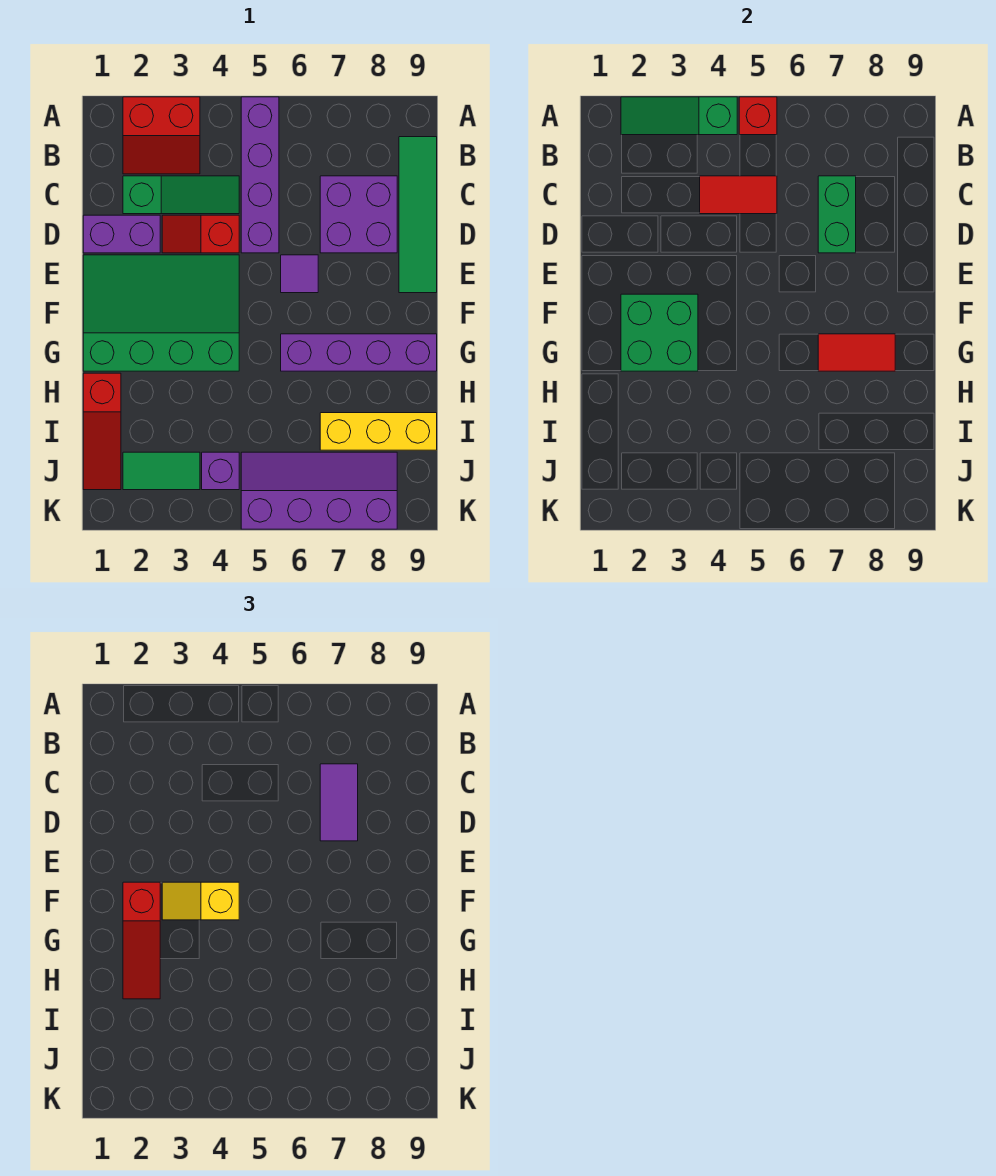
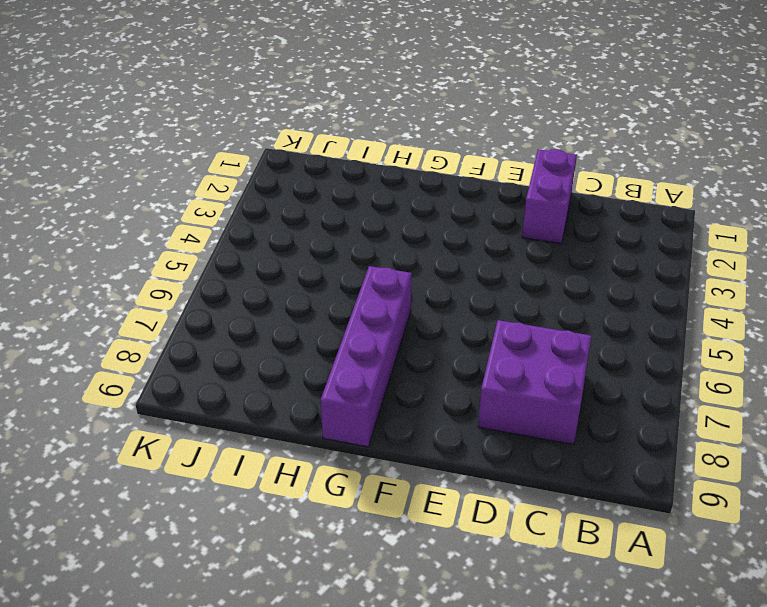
none -> red slope A2:B3 level 1 top A
none -> purple brick A5:D5 level 1
none -> green tile B9:E9 level 1

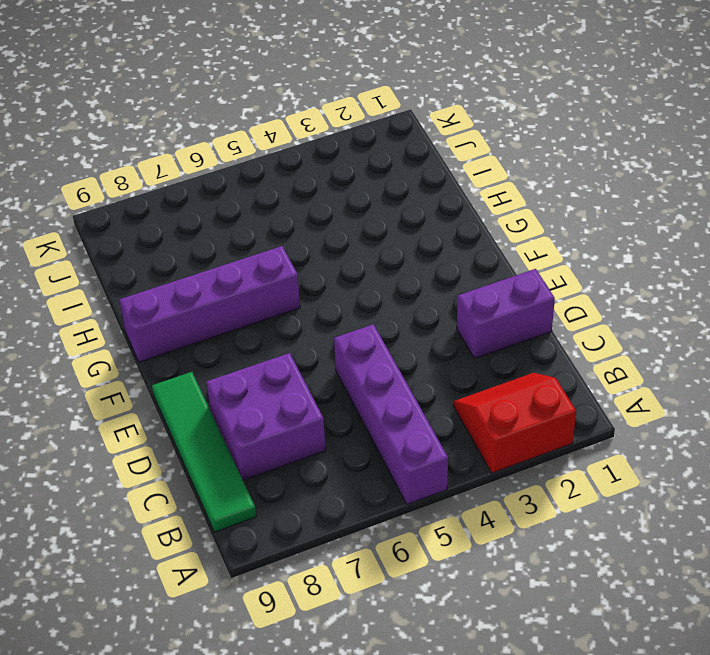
none -> green slope C2:C4 level 1 top 2
none -> red slope D3:D4 level 1 top 4
none -> green slope E1:G4 level 1 top G

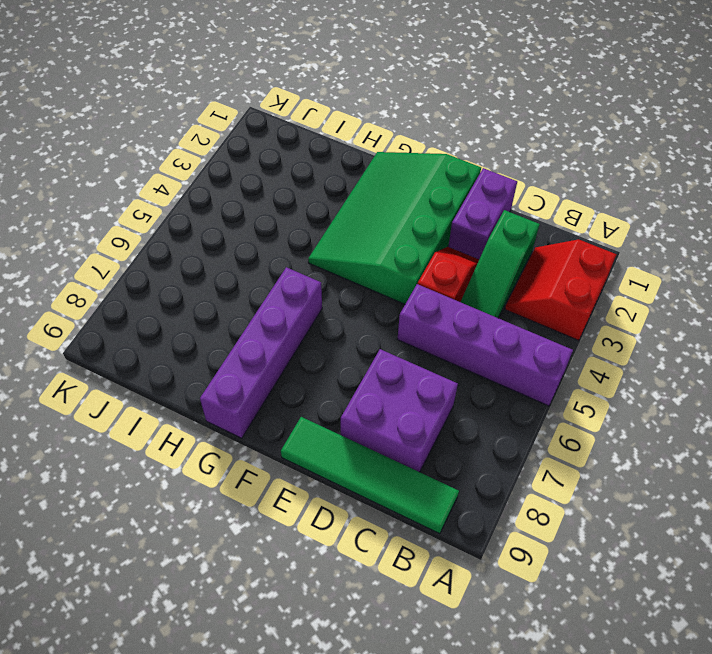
green slope E1:G4 level 1 top E -> green slope E1:G4 level 1 top G
none -> purple tile E6 level 1
none -> red slope H1:J1 level 1 top H
none -> yellow brick I7:I9 level 1

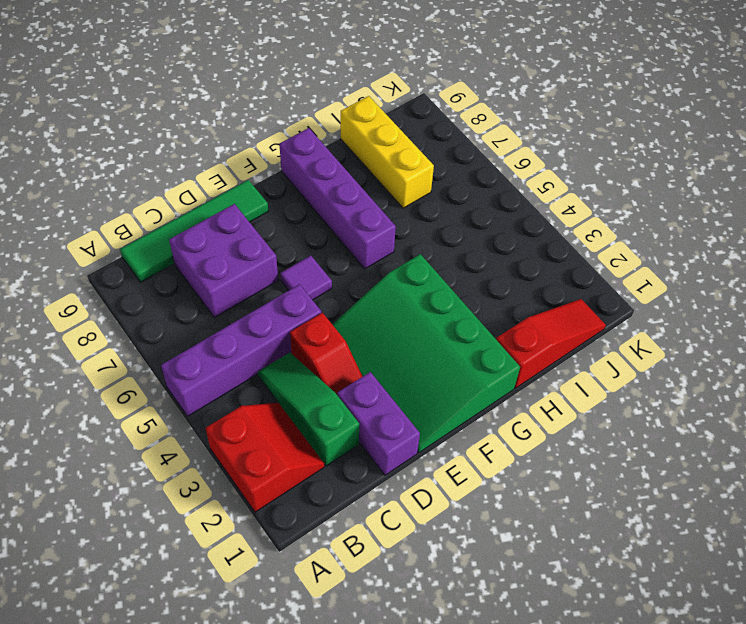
none -> green tile J2:J3 level 1
none -> purple brick J4 level 1
none -> purple slope J5:K8 level 1 top K

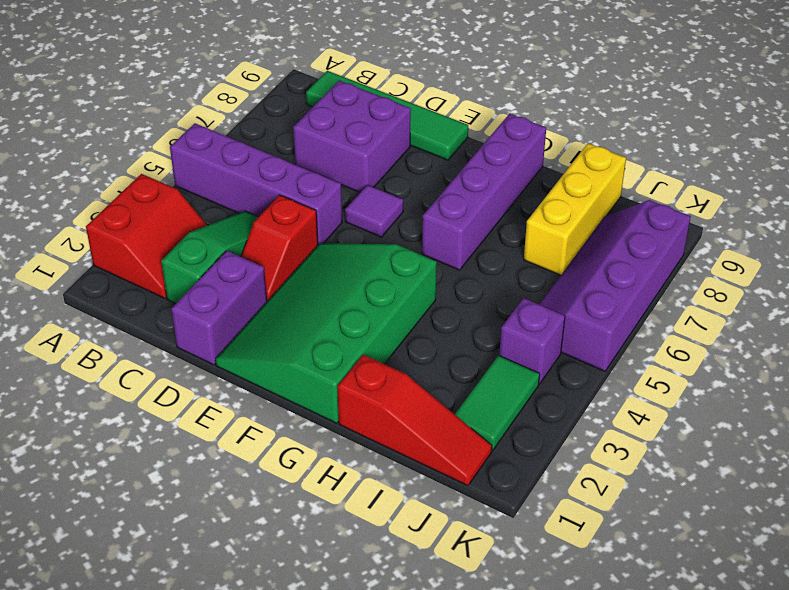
none -> green slope A2:A4 level 2 top 4
none -> red brick A5 level 2
none -> red tile C4:C5 level 2

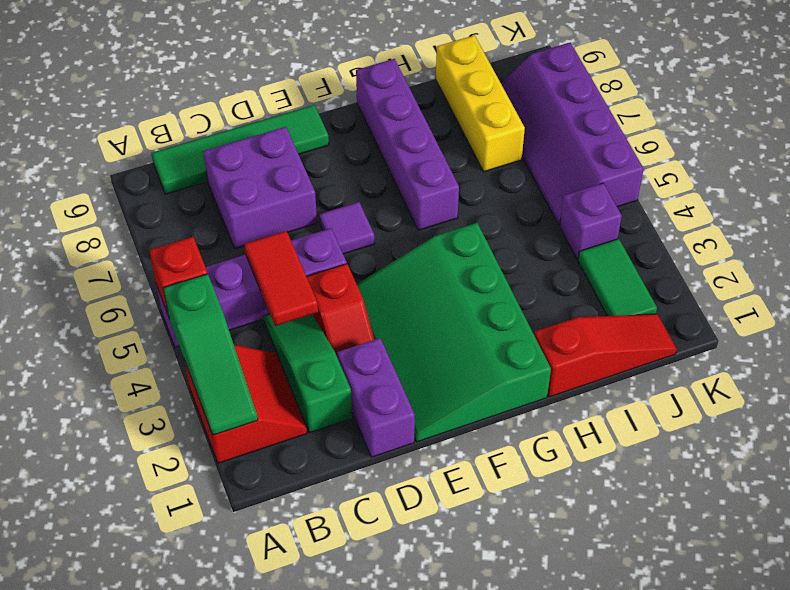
none -> green brick C7:D7 level 2
none -> green brick F2:G3 level 2
none -> red tile G7:G8 level 2

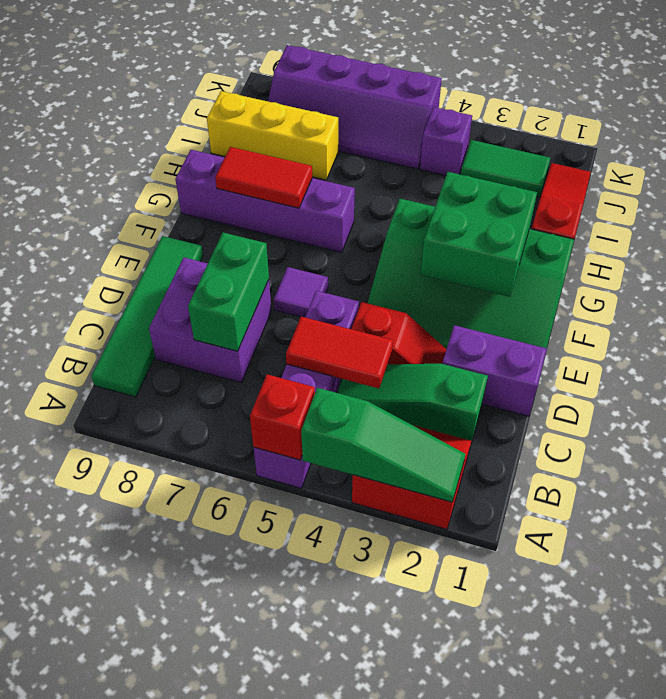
none -> purple tile C7:D7 level 3
none -> red slope F2:H2 level 3 top F
none -> yellow slope F3:F4 level 3 top 4

